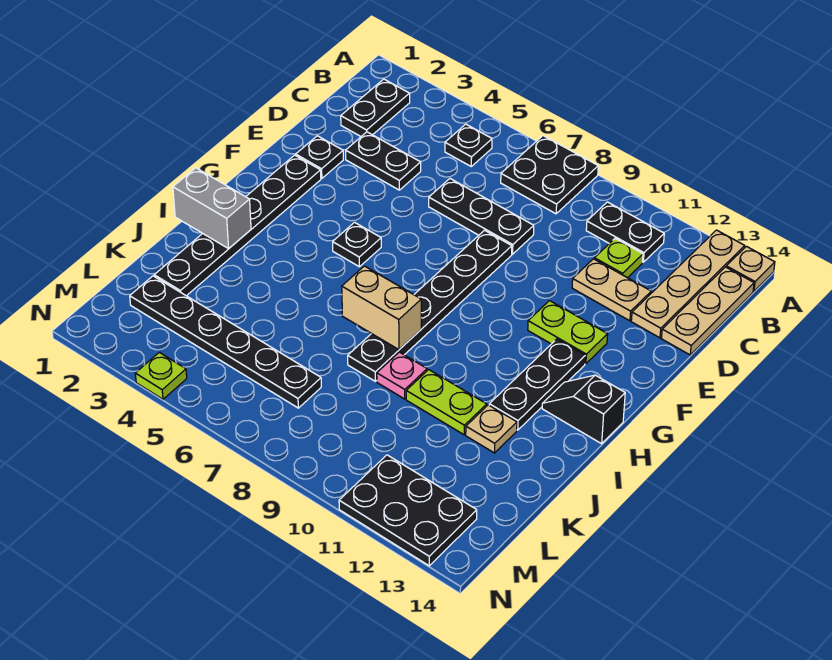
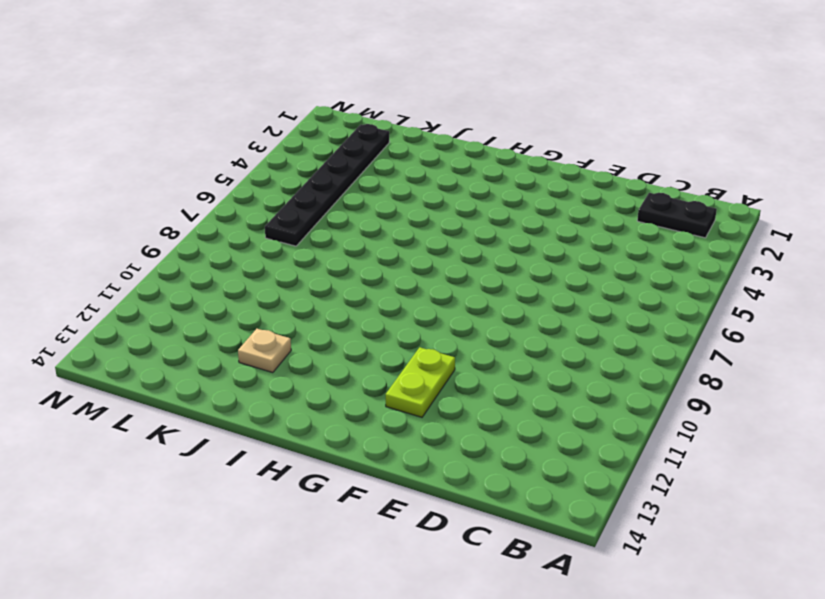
none -> black plate A7:B8 level 1
none -> tan plate A13:D13 level 1
none -> tan plate A14 level 1

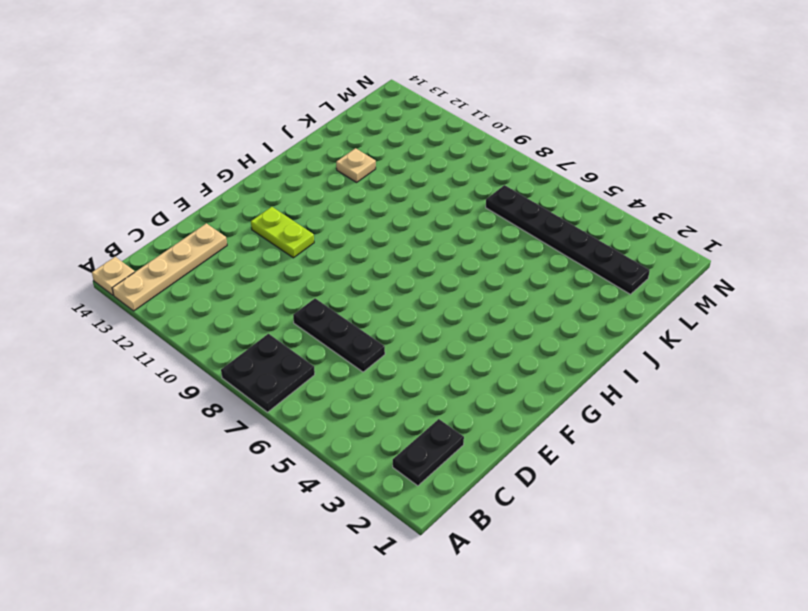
none -> black plate B5 level 1
none -> black plate B10:B11 level 1
none -> tan plate B14:D14 level 1

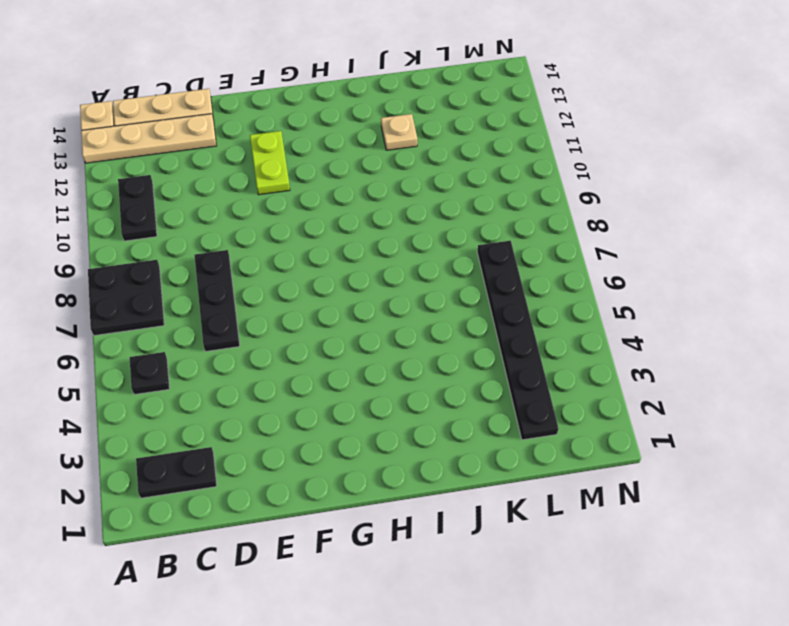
none -> lime plate C11 level 1
none -> black plate D3:D4 level 1
none -> tan plate D11:D12 level 1

